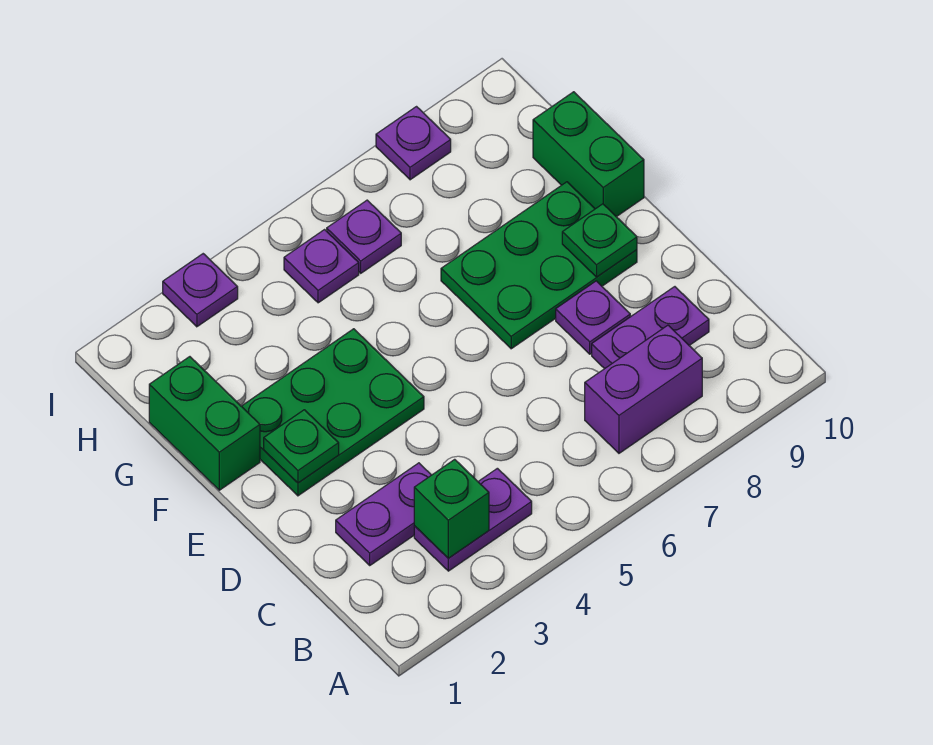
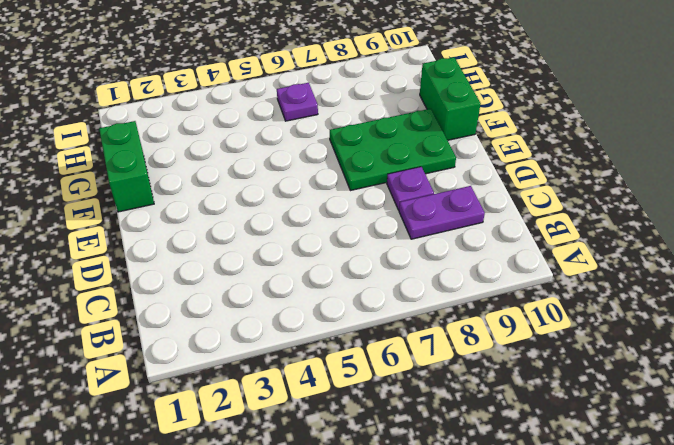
none -> purple plate B3:B4 level 1
none -> purple brick B7:B8 level 1
none -> purple plate C2:C3 level 1

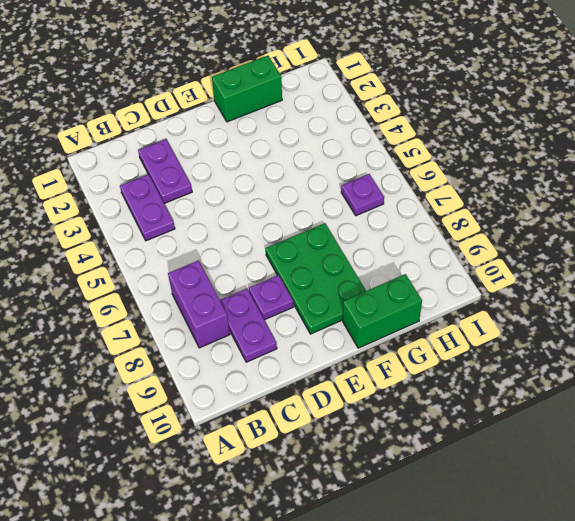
none -> green plate E2:F4 level 1
none -> purple plate H5 level 1
none -> purple plate I3 level 1

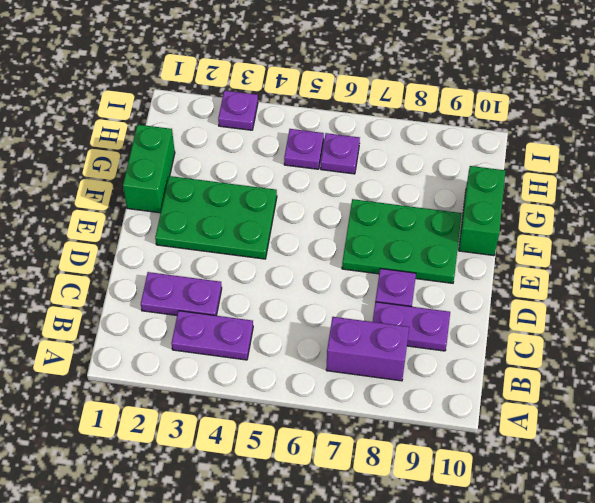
none -> purple plate I8 level 1
none -> green brick B3 level 2
none -> green plate E2 level 2

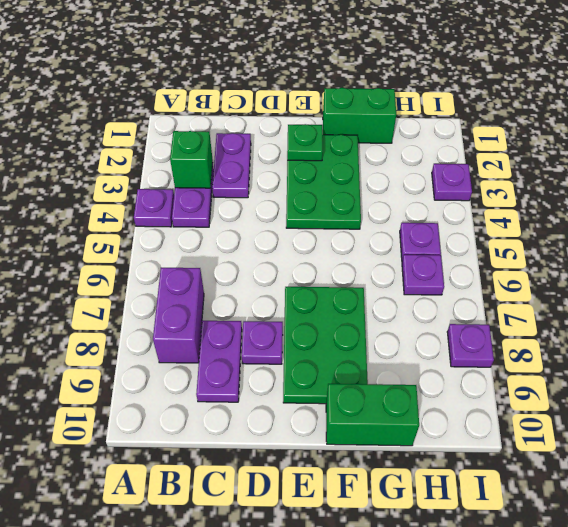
purple plate A4 level 1 -> none
none -> green plate E9 level 2

